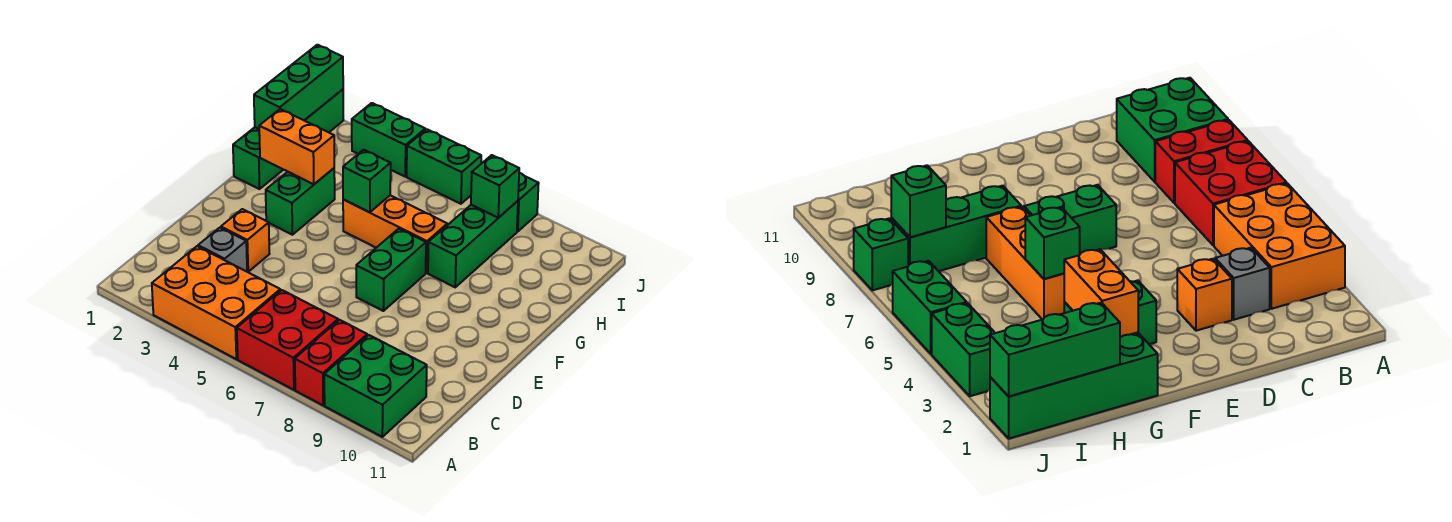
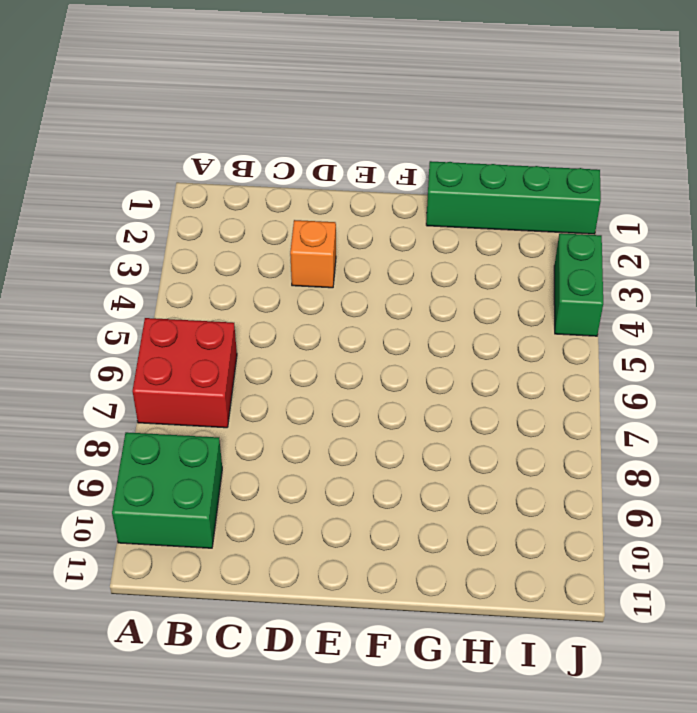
none -> orange brick A3:B5 level 1
none -> red brick A8:B8 level 1
none -> grey brick C3 level 1

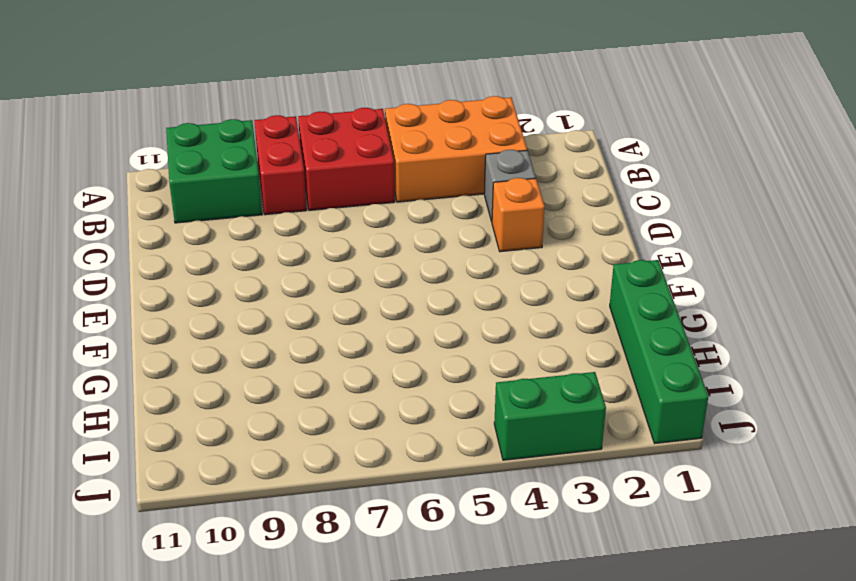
none -> green brick E7:F7 level 1
none -> green brick F3:G3 level 1
none -> orange brick G5:G7 level 1

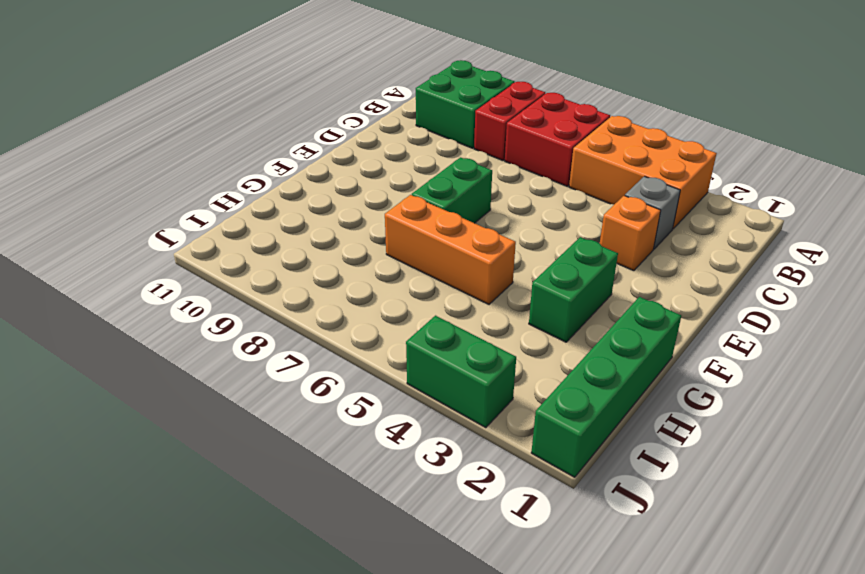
none -> green brick G8:I8 level 1
none -> green brick J5:J6 level 1
none -> green brick J8 level 1

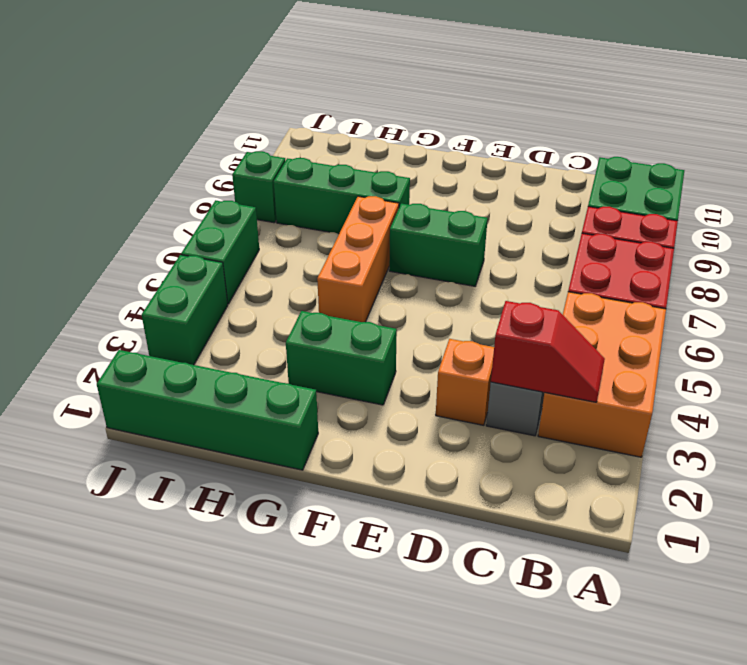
red slope B3:C3 level 2 top C -> none
none -> orange brick G2:G3 level 2
none -> green brick G5 level 2
none -> green brick H1:J1 level 2

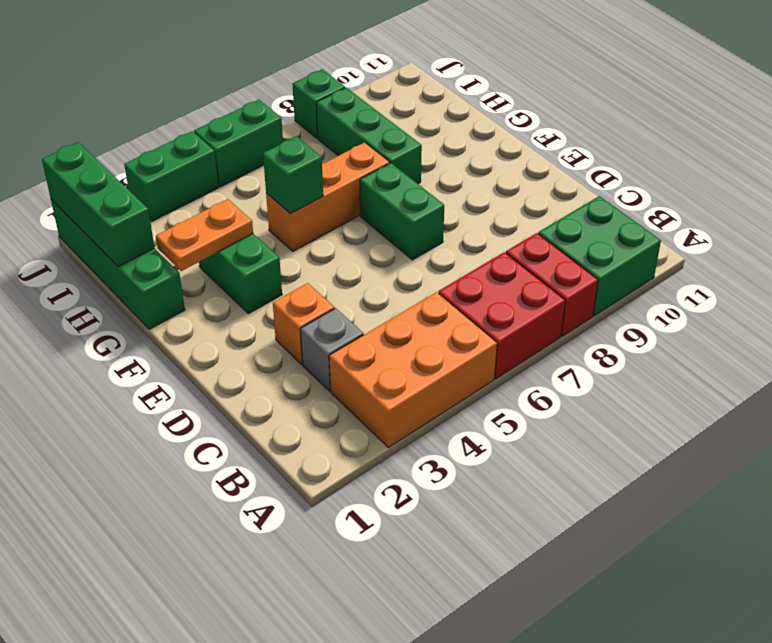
orange plate G2:G3 level 2 -> orange brick G2:G3 level 2
none -> green brick I8 level 2

